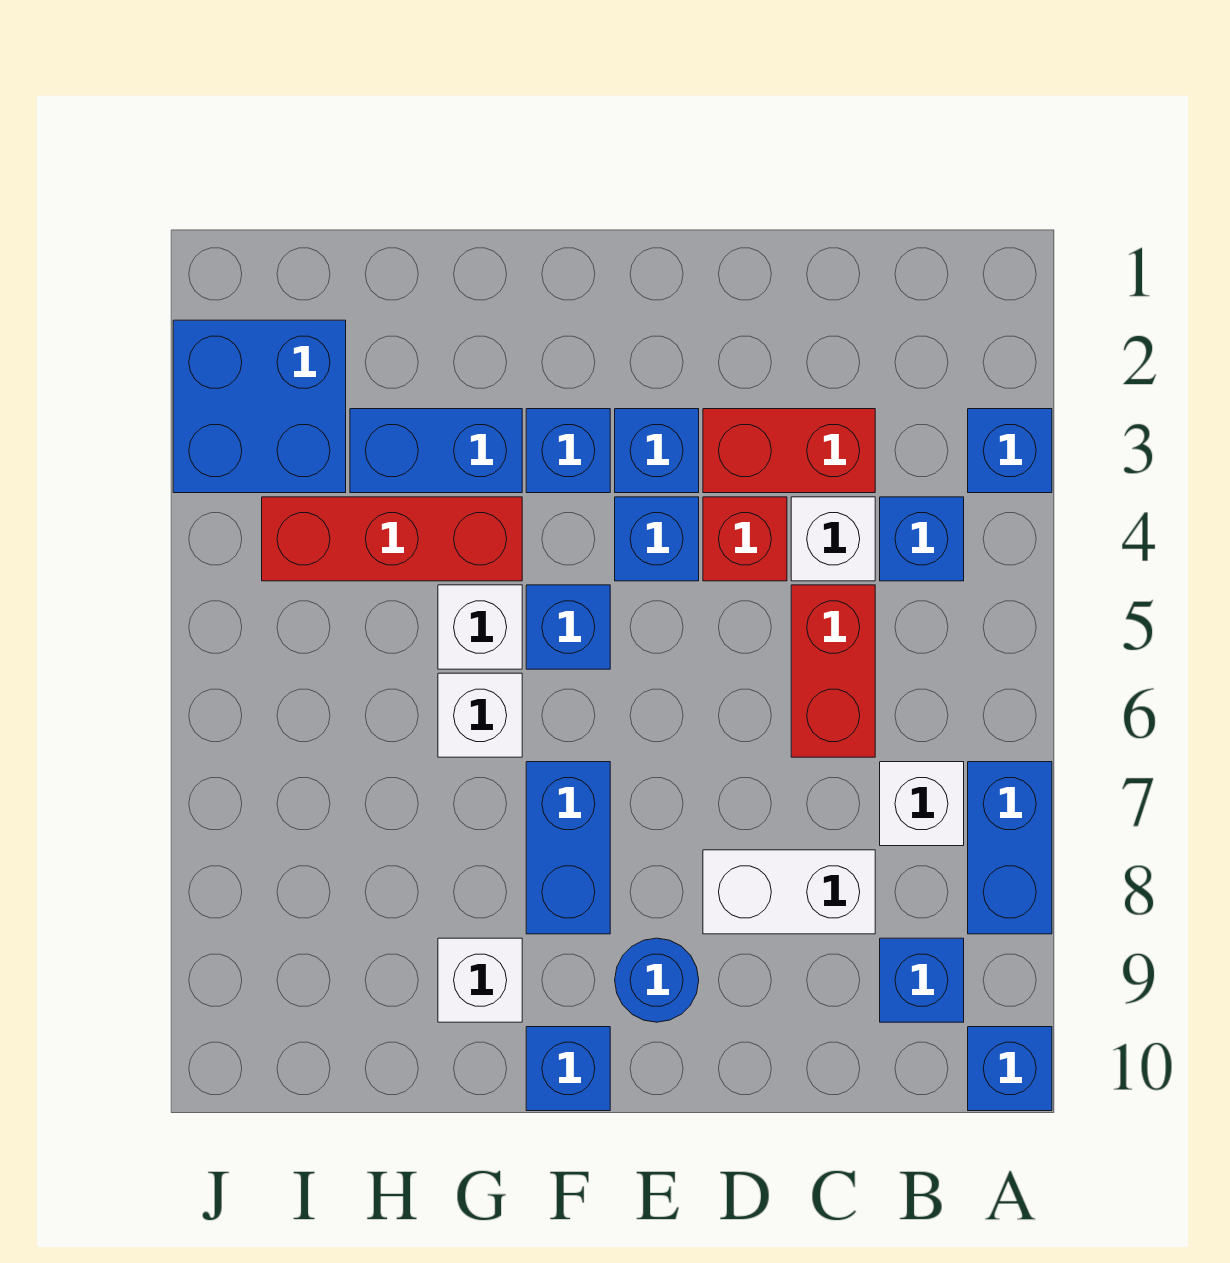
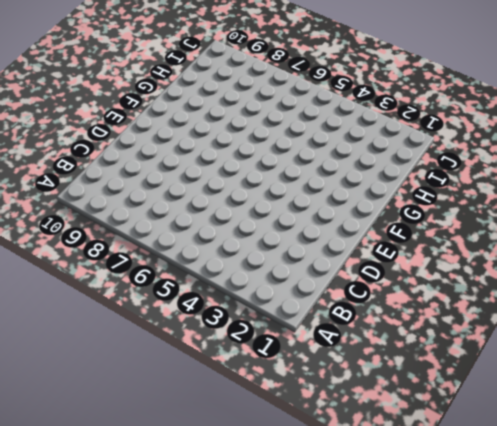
none -> blue brick A3 level 1
none -> blue brick A7:A8 level 1
none -> blue brick A10 level 1

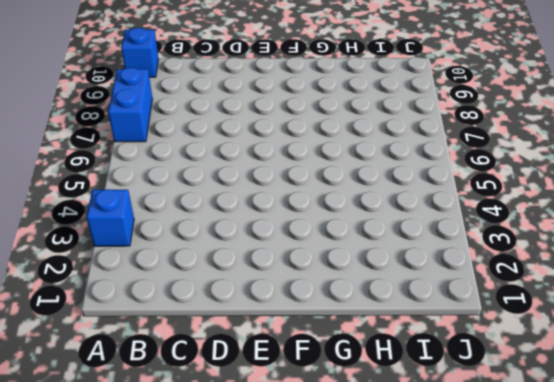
none -> blue brick B4 level 1
none -> white brick B7 level 1
none -> blue brick B9 level 1

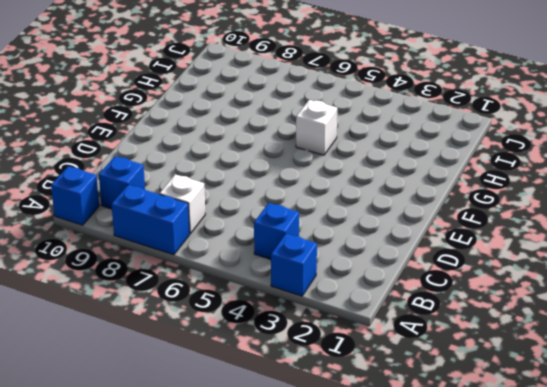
none -> red brick C3:D3 level 1
none -> white brick C4 level 1
none -> red brick C5:C6 level 1

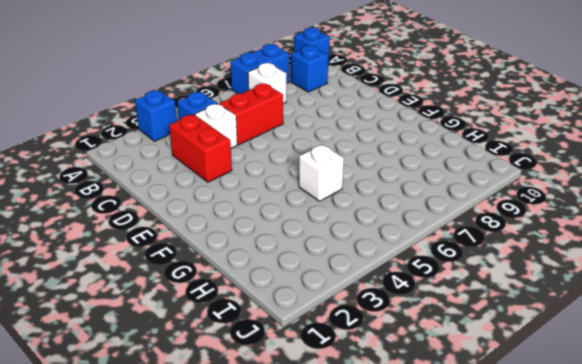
none -> white brick C8:D8 level 1
none -> red brick D4 level 1
none -> blue brick E3 level 1

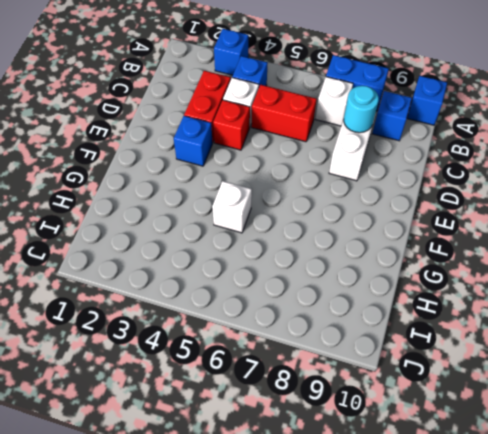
cyan round brick C8 level 2 -> none
none -> blue brick E4 level 1
none -> blue round brick E9 level 1
none -> blue brick F3 level 1

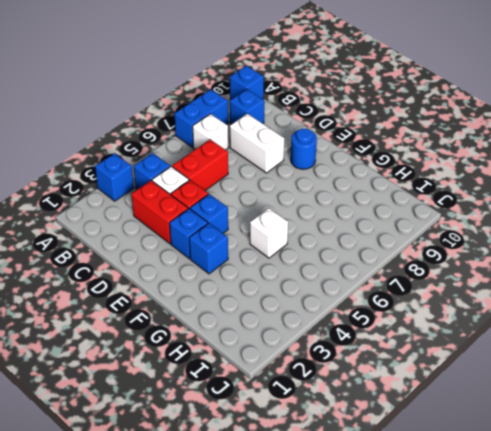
none -> blue brick F5 level 1
none -> blue brick F7:F8 level 1
none -> blue brick F10 level 1

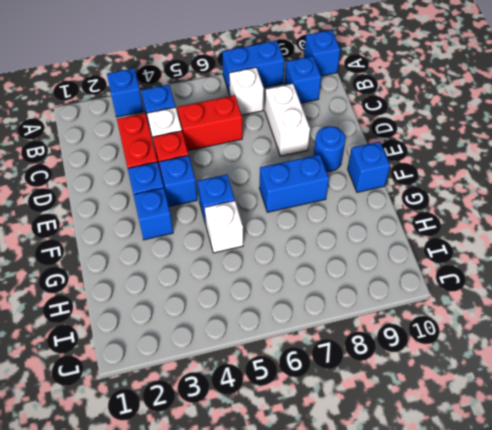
none -> blue brick G3:H3 level 1
none -> red brick G4:I4 level 1
none -> white brick G6 level 1

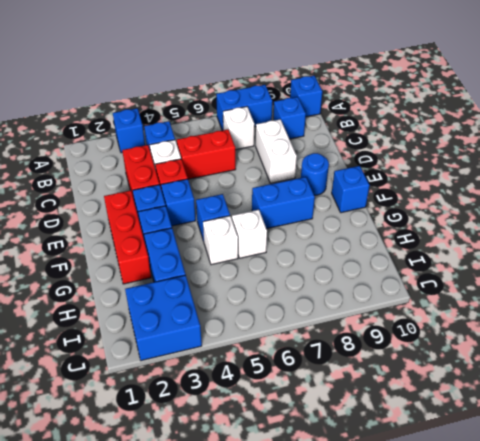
red brick E2:G2 level 1 -> red brick G4:I4 level 1
none -> white brick G9 level 1

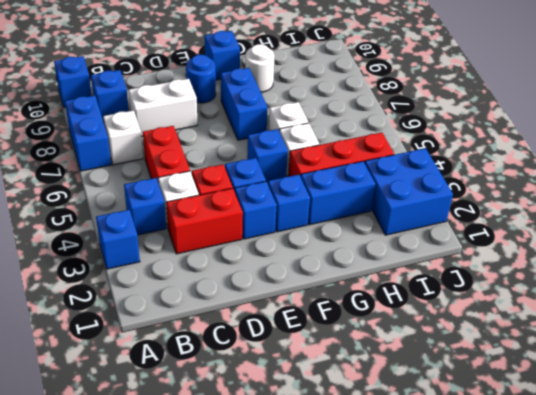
white round brick G9 level 1 -> white brick G9 level 1

